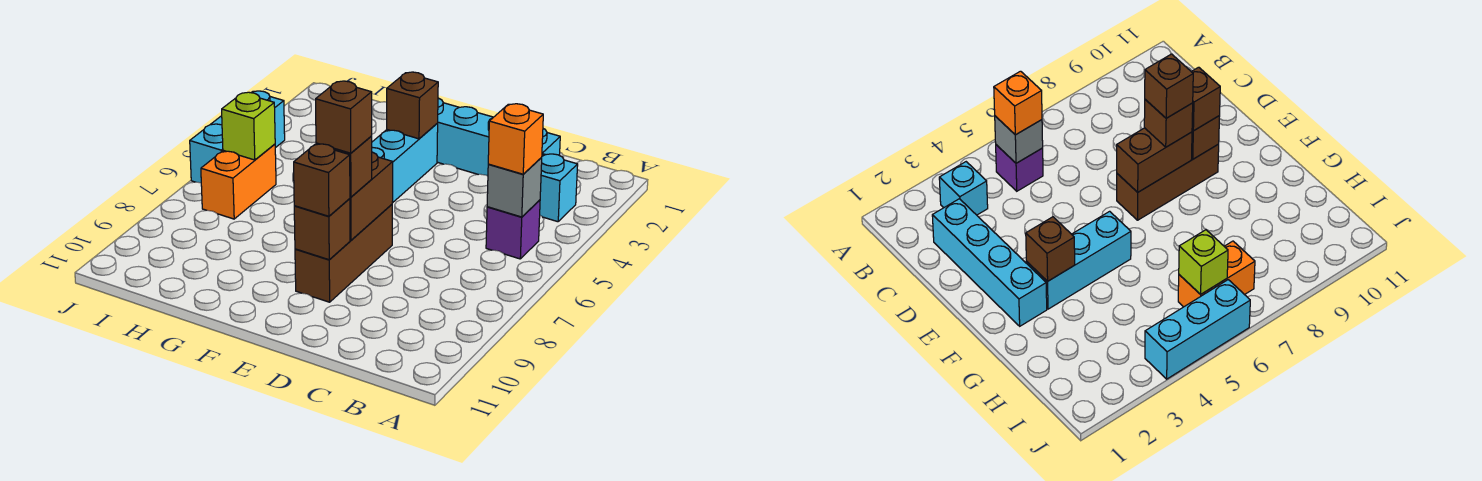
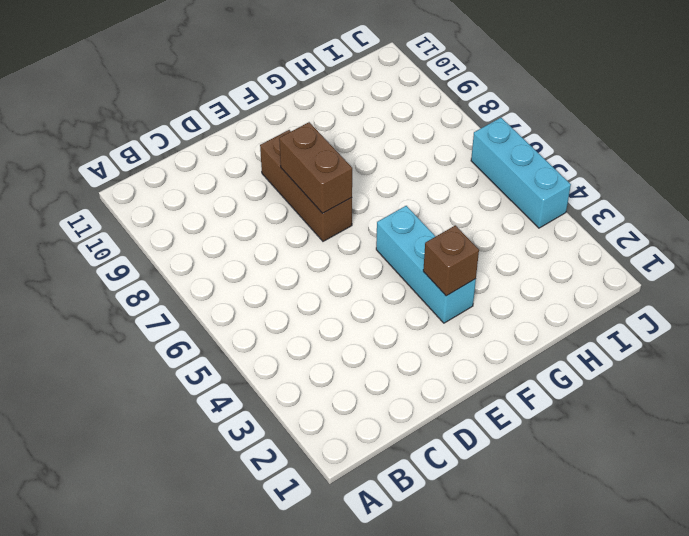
none -> cyan brick B3 level 1
none -> purple brick B5 level 1
none -> cyan brick C2:F2 level 1

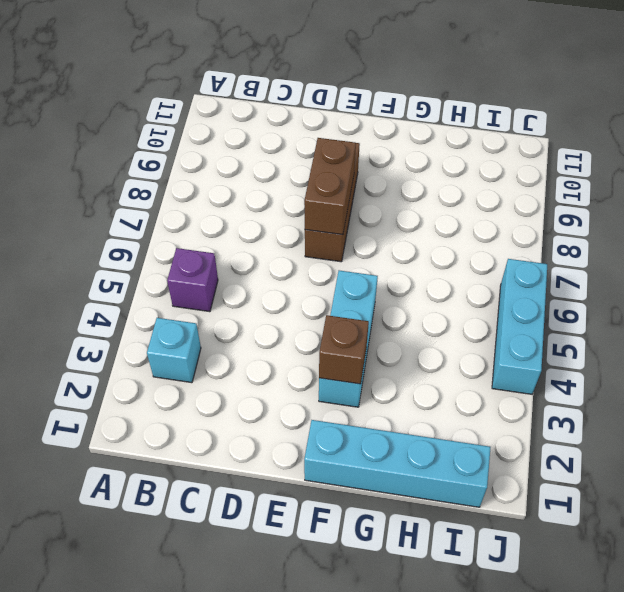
cyan brick F1:I1 level 1 -> cyan brick C2:F2 level 1
none -> orange brick I6:I7 level 1
none -> grey brick B5 level 2
none -> brown brick E9 level 2

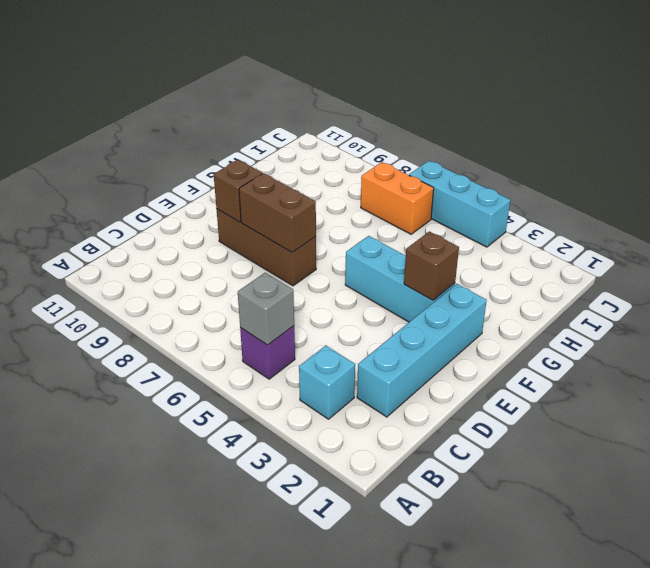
none -> lime brick I6 level 2
none -> orange brick B5 level 3
none -> brown brick E8 level 3

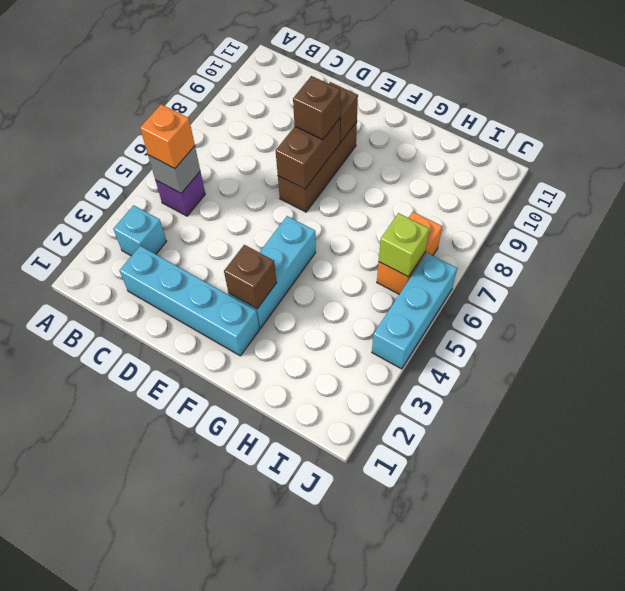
none -> brown brick E9 level 3
none -> brown brick E8 level 4

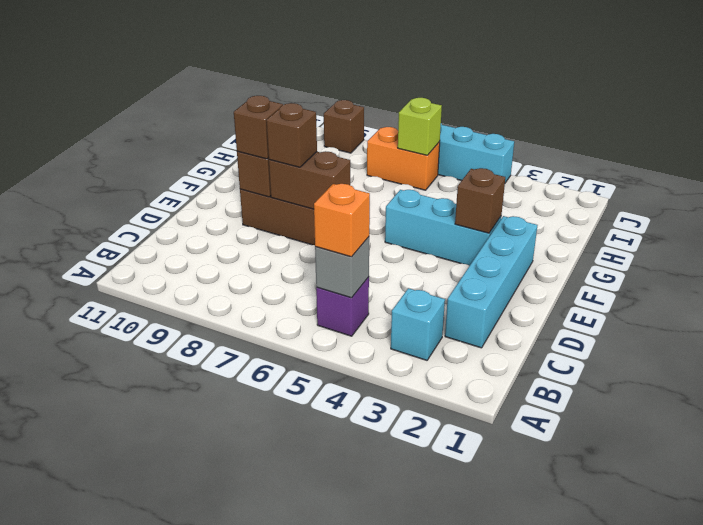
brown brick J9 level 1 -> brown brick E8 level 4

